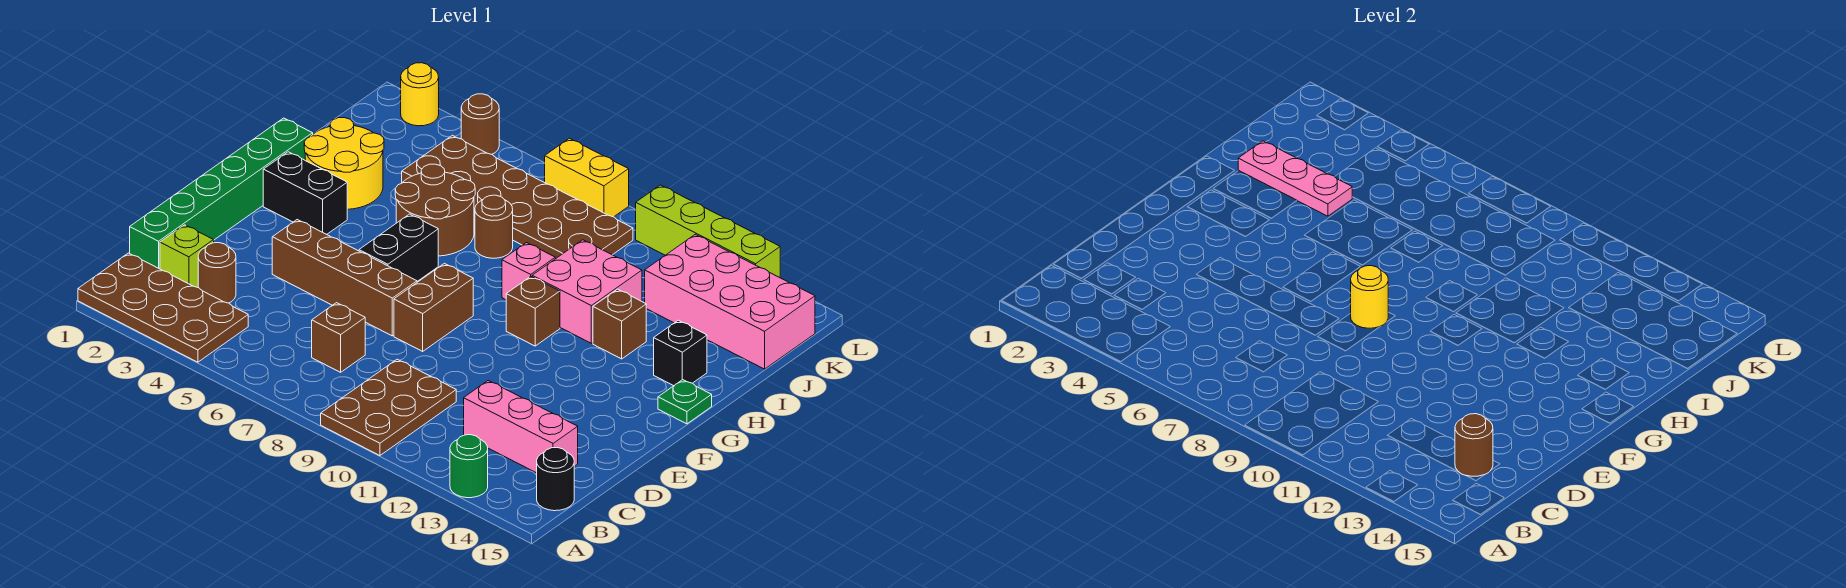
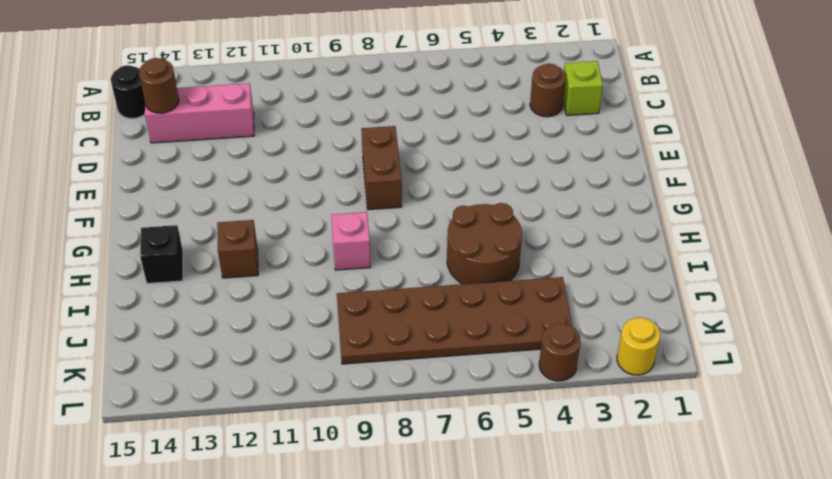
none -> brown plate A1:B4 level 1
none -> brown plate A9:C10 level 1
none -> green round brick A13 level 1
none -> green brick C1:H1 level 1

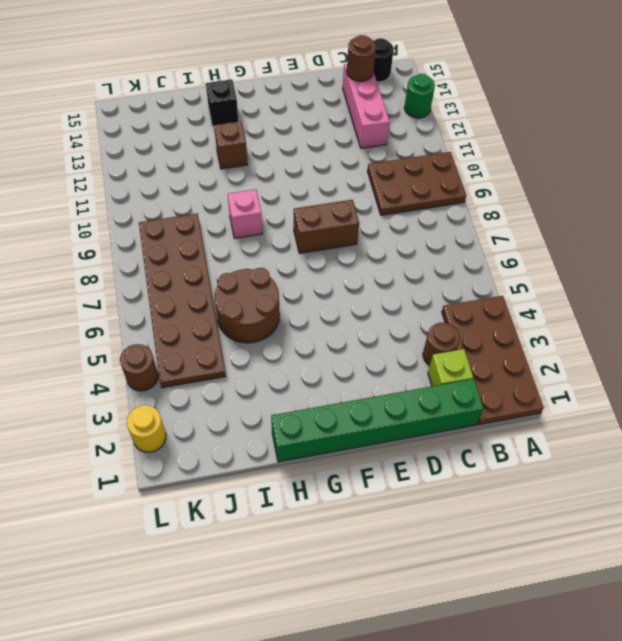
none -> brown brick C7 level 1
none -> brown brick E4:E7 level 1
none -> black brick F6:G6 level 1
none -> black brick G2:G3 level 1

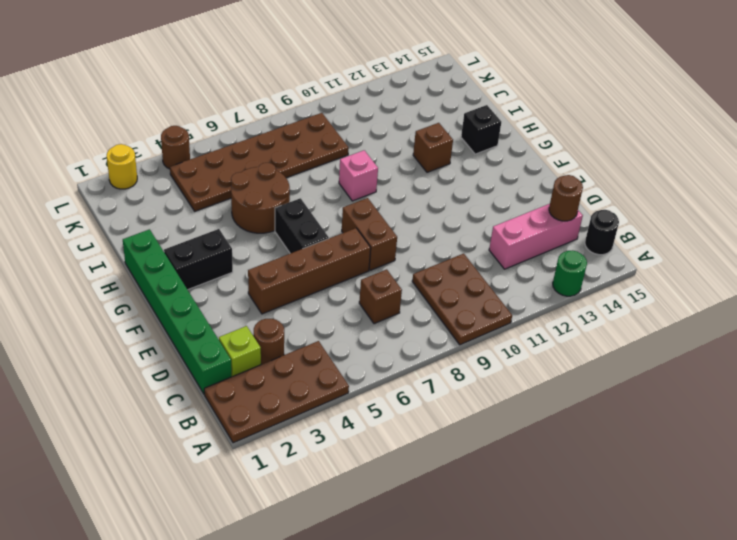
none -> brown brick G10 level 1
none -> green plate G15 level 1
none -> yellow round brick H2:I3 level 1
none -> pink brick H10:I11 level 1

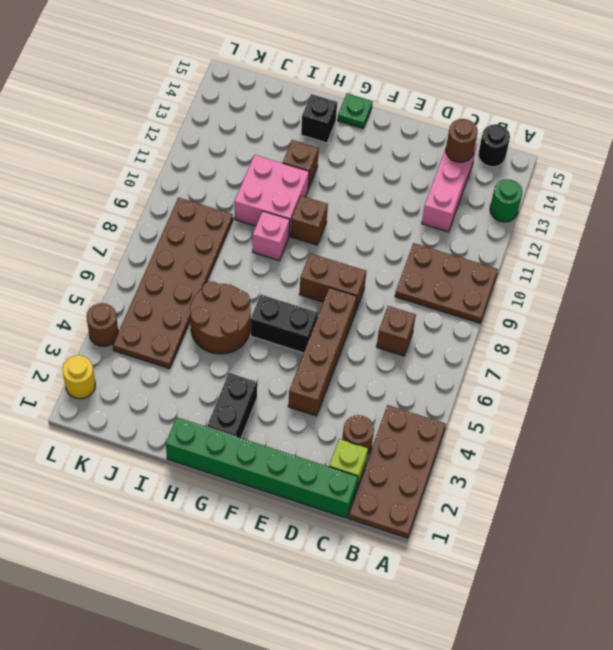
none -> yellow round brick H2:I3 level 1
none -> brown round brick I7 level 1
none -> pink brick J12:K15 level 1
none -> yellow brick L7:L8 level 1

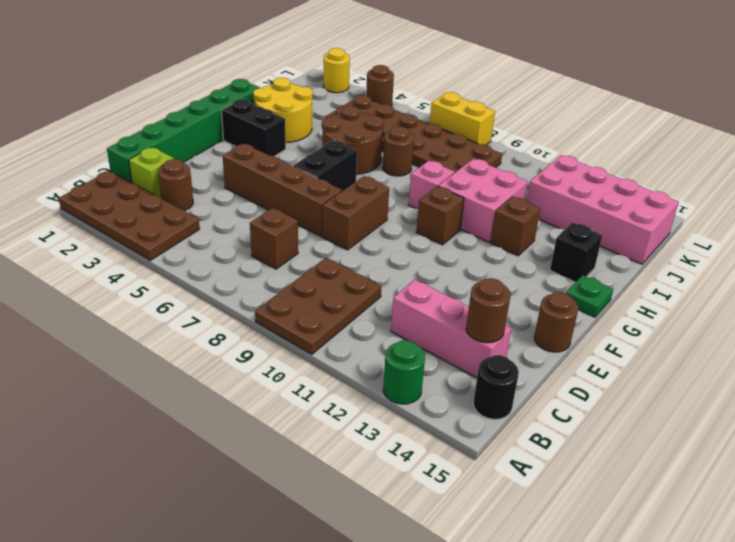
brown round brick E15 level 1 -> none
none -> lime brick L10:L13 level 1
none -> yellow round brick F8 level 2
none -> pink plate I2:I4 level 2

